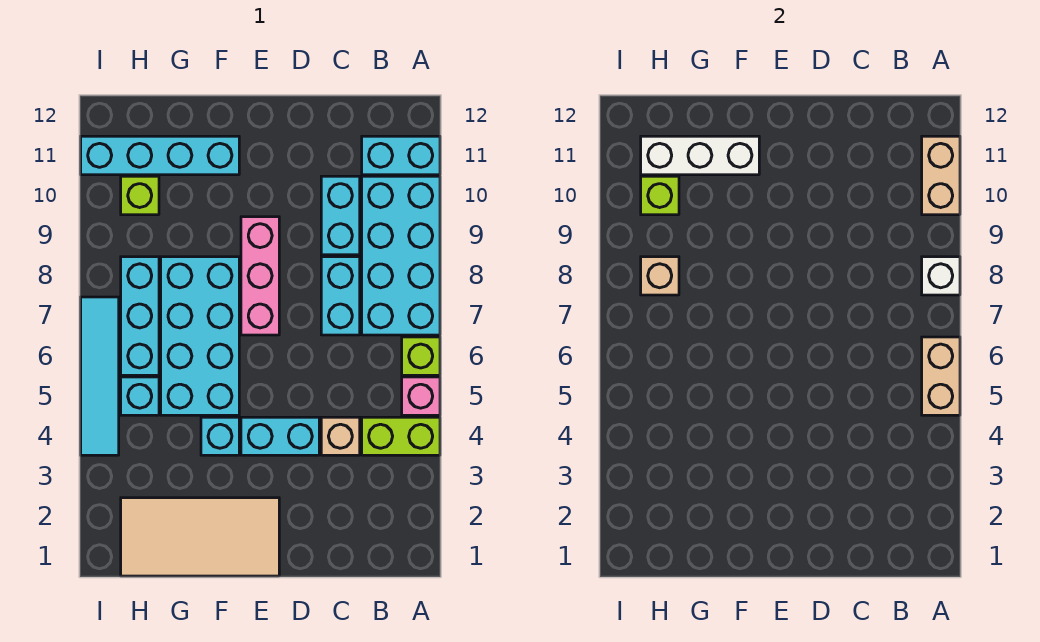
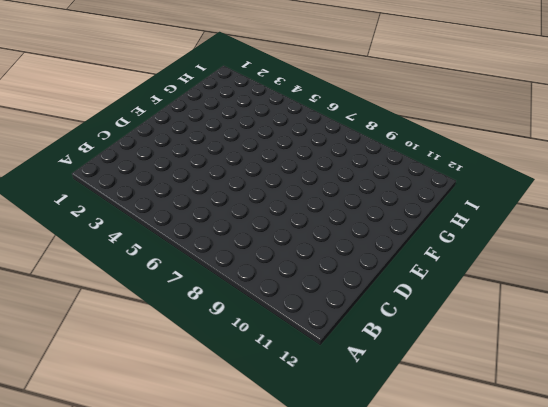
none -> lime brick A4:B4 level 1
none -> pink brick A5 level 1
none -> lime brick A6 level 1

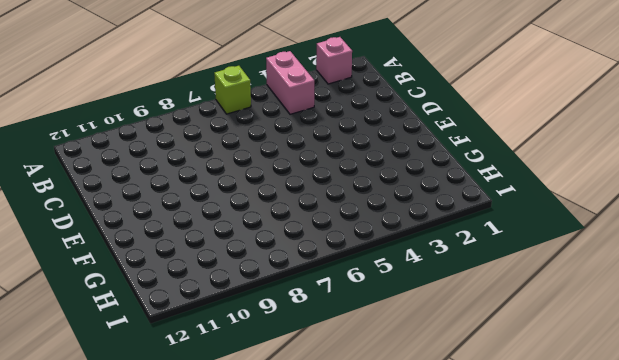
pink brick A2 level 1 -> pink brick A5 level 1
pink brick A4:B4 level 1 -> lime brick A4:B4 level 1
none -> cyan brick A7:B10 level 1
none -> cyan brick A11:B11 level 1
none -> tan brick C4 level 1

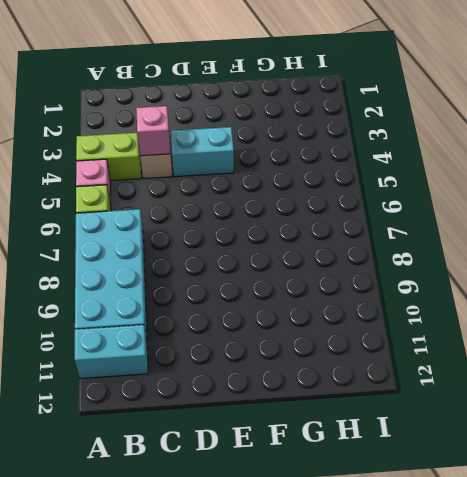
pink brick C4 level 2 -> none
none -> cyan brick C7:C8 level 1
none -> cyan brick C9:C10 level 1
none -> tan tile E1:H2 level 1

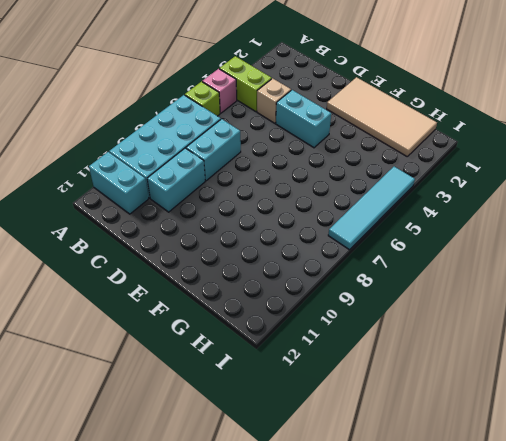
none -> pink brick E7:E9 level 1
none -> cyan brick F4 level 1
none -> cyan brick F5:G8 level 1

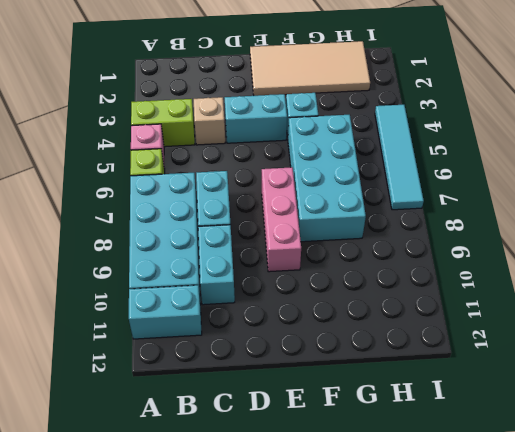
none -> cyan brick F11:I11 level 1
none -> cyan brick H5 level 1
none -> cyan brick H6:H8 level 1

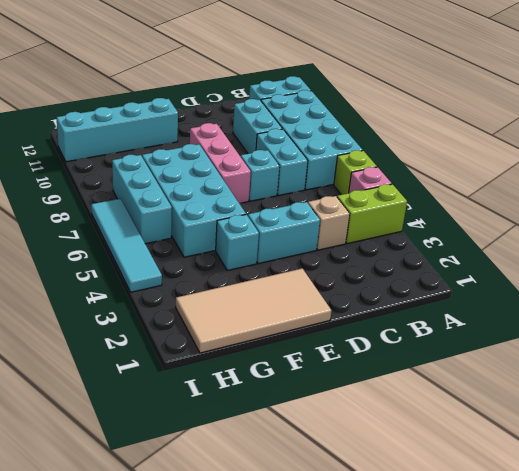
cyan brick D7 level 1 -> cyan brick H5 level 1
none -> lime brick H10 level 1
none -> tan brick A5:A6 level 2
none -> white brick A8 level 2

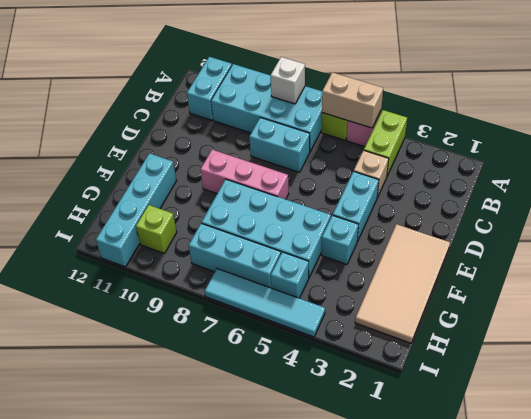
none -> cyan brick C9:C10 level 1
none -> tan brick A10:A11 level 2
none -> white brick F11:H11 level 2

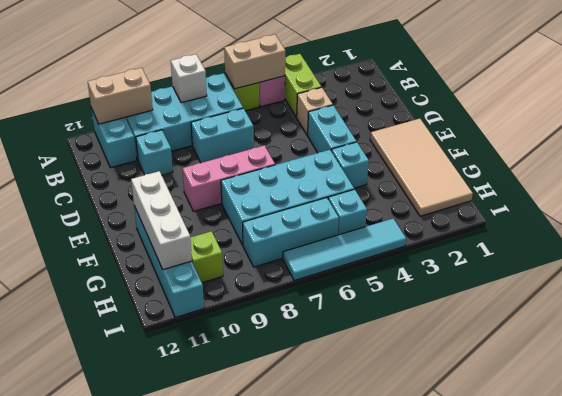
cyan brick C10 level 1 -> cyan brick C9:C10 level 1
none -> tan brick H8 level 2
none -> lime brick H10 level 2

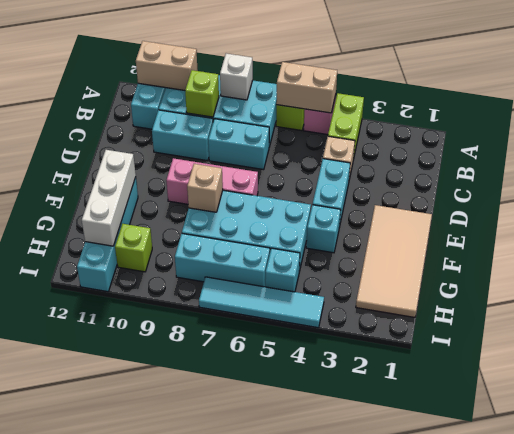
lime brick B9 level 2 -> lime brick H10 level 2
tan brick F8 level 2 -> tan brick H8 level 2

